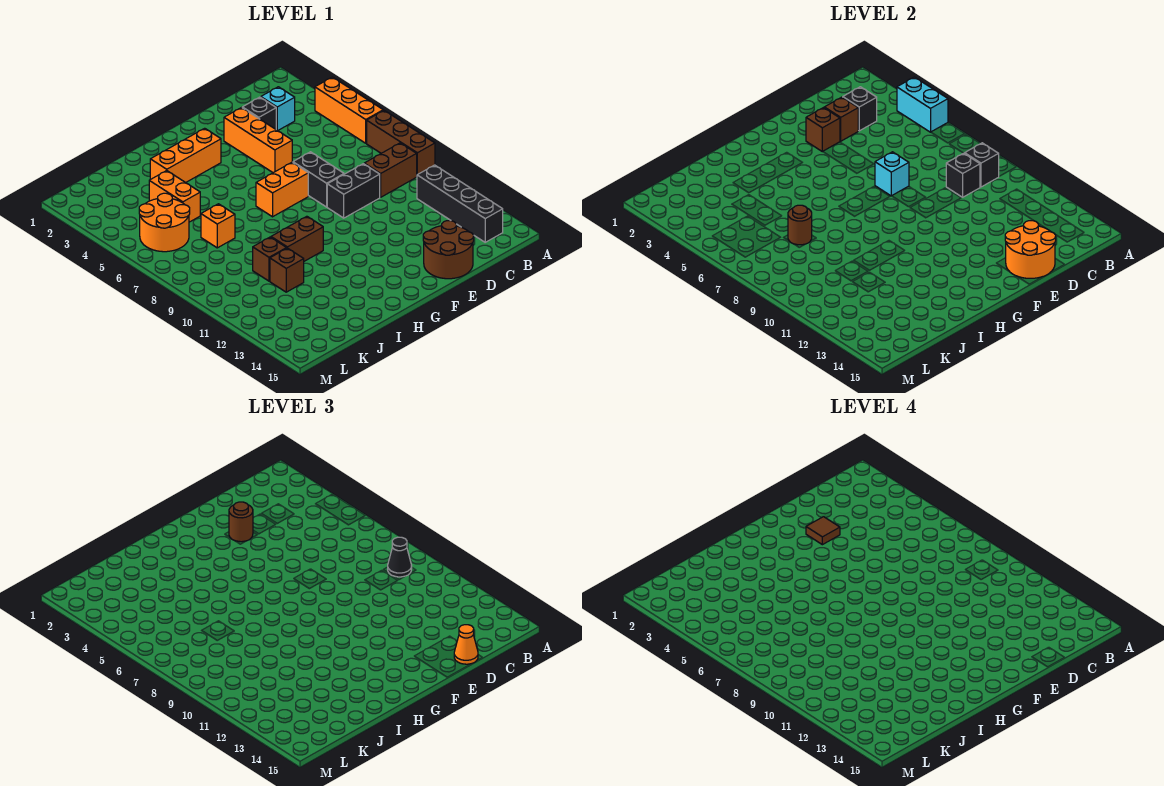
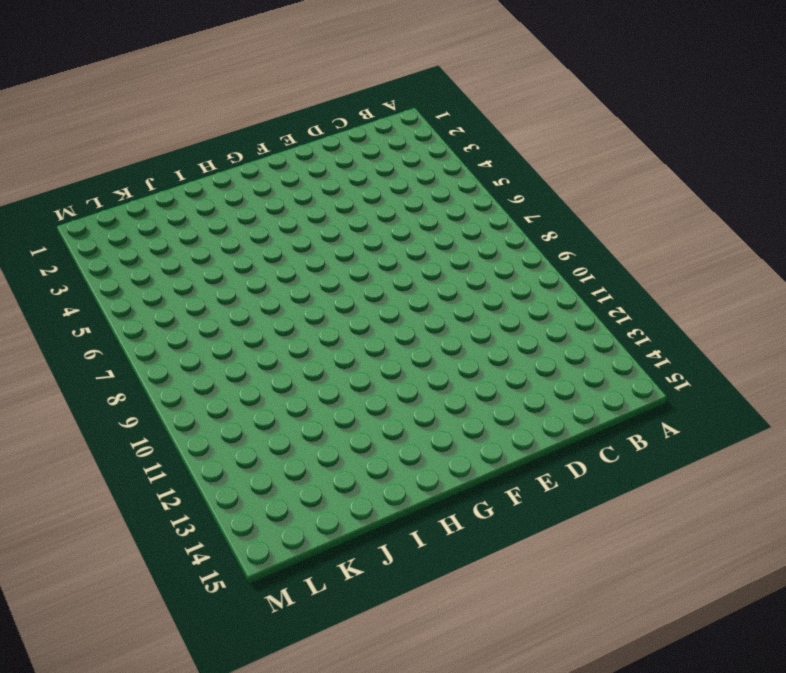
none -> orange brick A4:A6 level 1
none -> brown brick A7:A9 level 1
none -> brown brick B9:C9 level 1
none -> black brick B11:B14 level 1

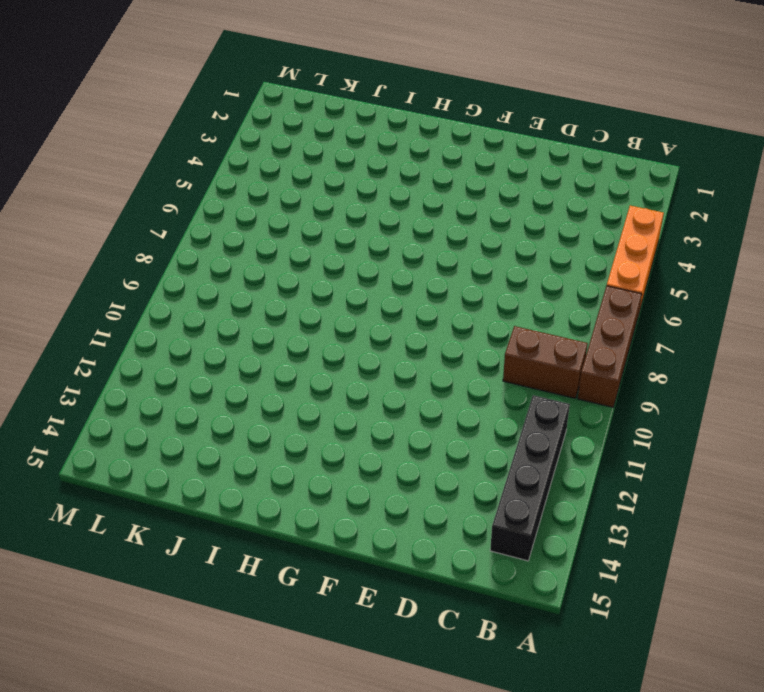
none -> cyan brick C3 level 1
none -> black brick D3 level 1
none -> black brick D9:E9 level 1
none -> brown round brick D14:E15 level 1

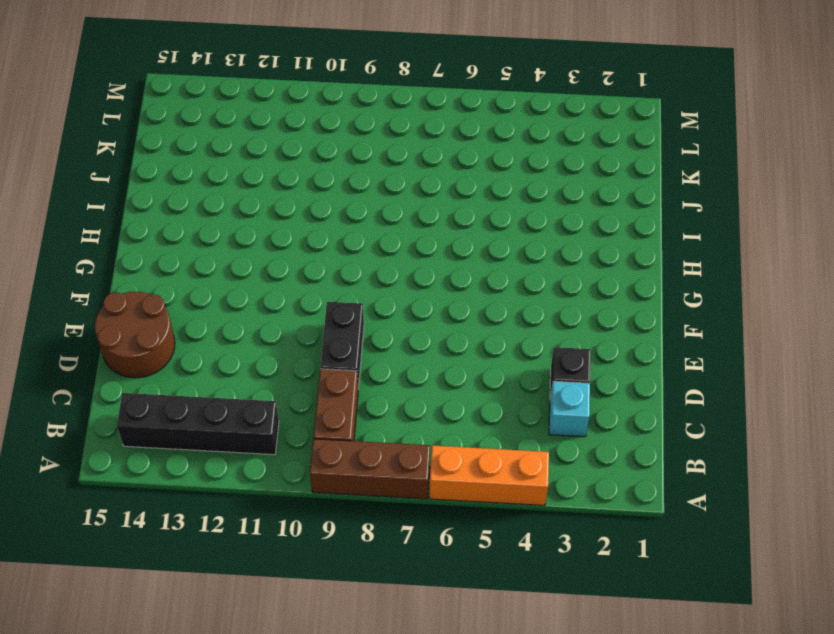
none -> orange brick E3:E5 level 1
none -> black brick E7:E8 level 1
none -> orange brick F7:G7 level 1
none -> orange brick G3:I3 level 1

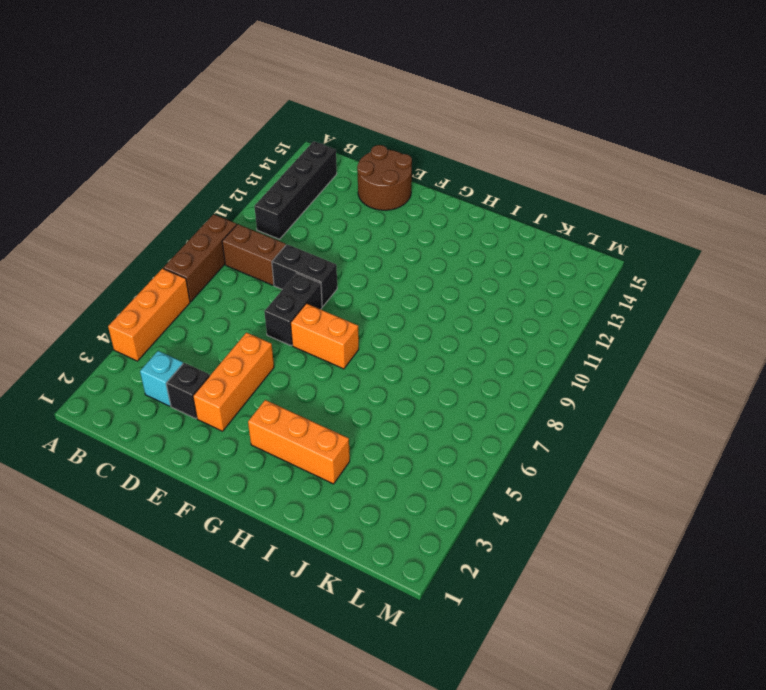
none -> brown brick H10:I10 level 1
none -> orange brick J4:J5 level 1
none -> orange brick J7 level 1
none -> brown brick J10 level 1

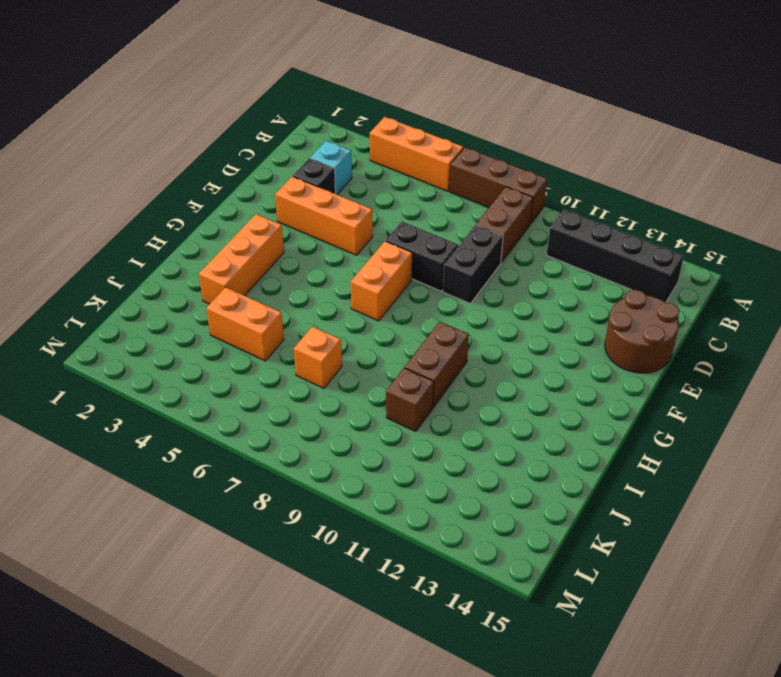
none -> brown brick J11 level 1
none -> orange round brick K5:L6 level 1
none -> cyan brick A4:A5 level 2
none -> black brick B9 level 2

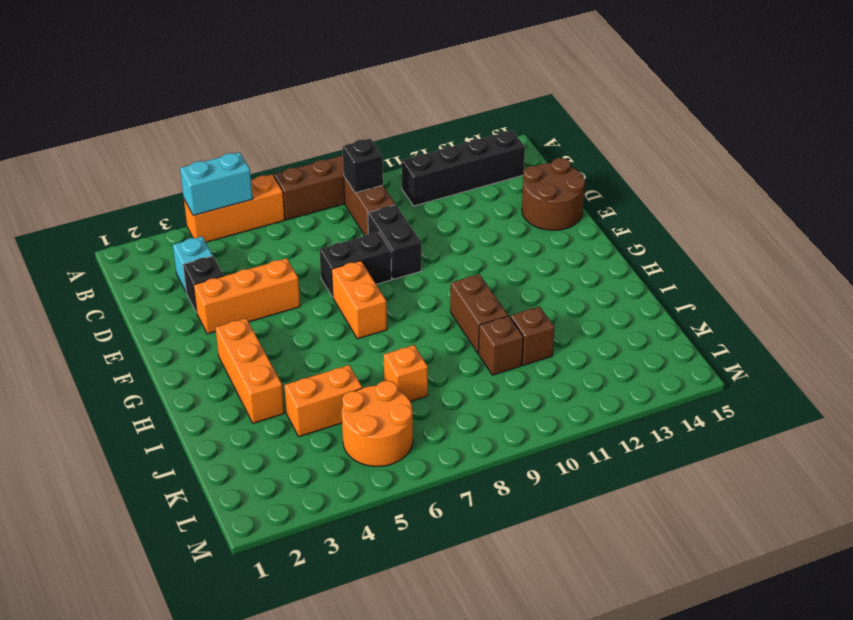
none -> black brick C3 level 2
none -> black brick C9 level 2
none -> brown brick D3 level 2
none -> orange round brick D14:E15 level 2

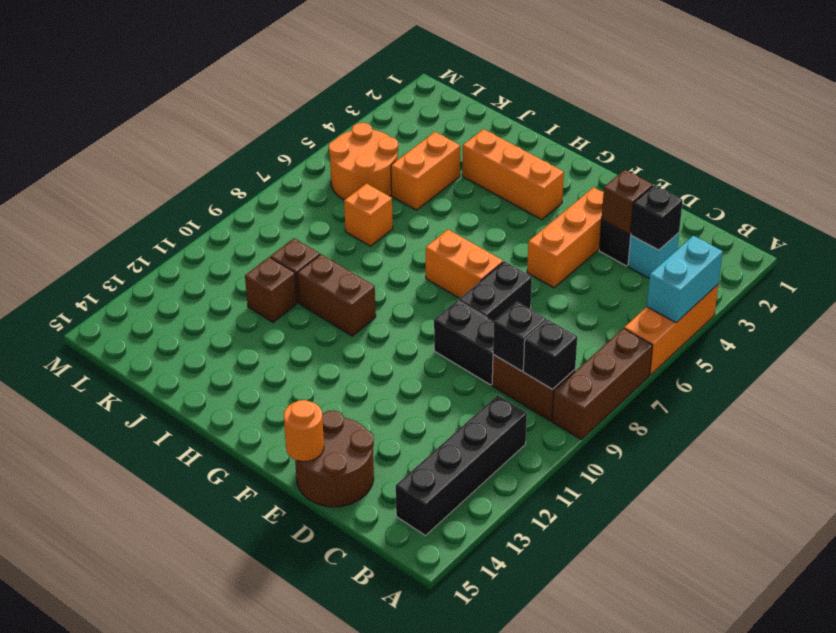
orange round brick E15 level 2 -> orange round brick D14:E15 level 2
none -> brown brick E3 level 2
none -> cyan brick E7 level 2
none -> brown round brick J7 level 2
none -> black cone B9 level 3

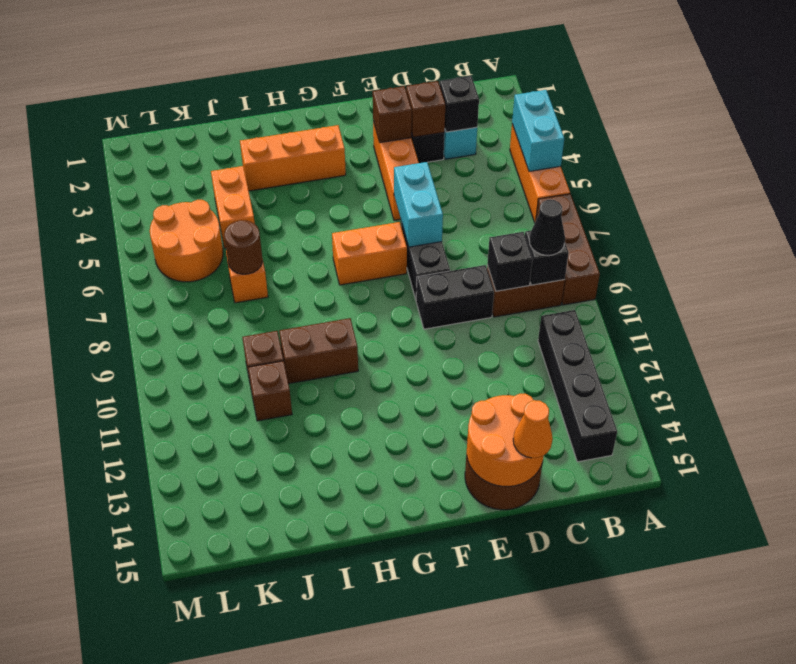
cyan brick E6:E7 level 2 -> cyan brick E7 level 2
none -> brown round brick E3 level 3
none -> brown tile E3 level 4

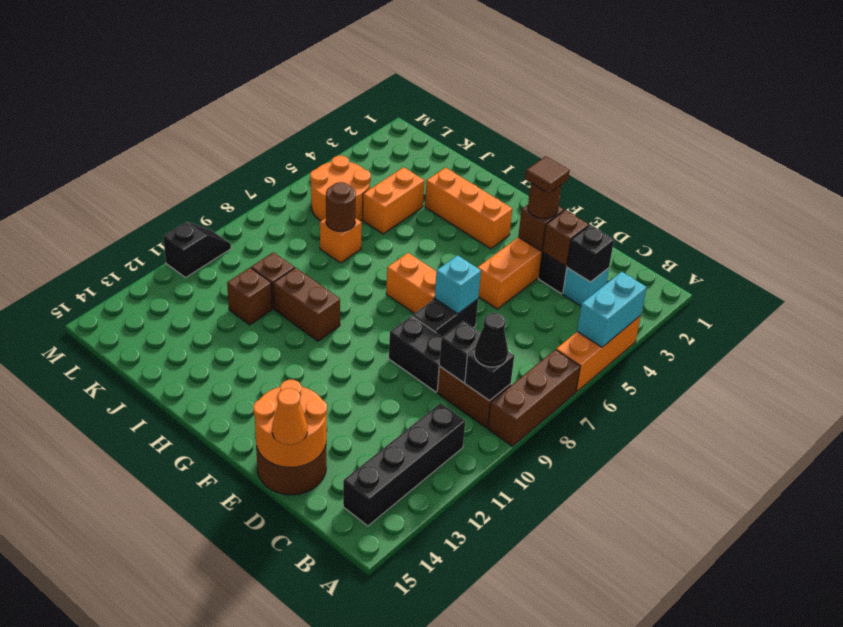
black slope M10:M11 level 1 top 11 -> none

